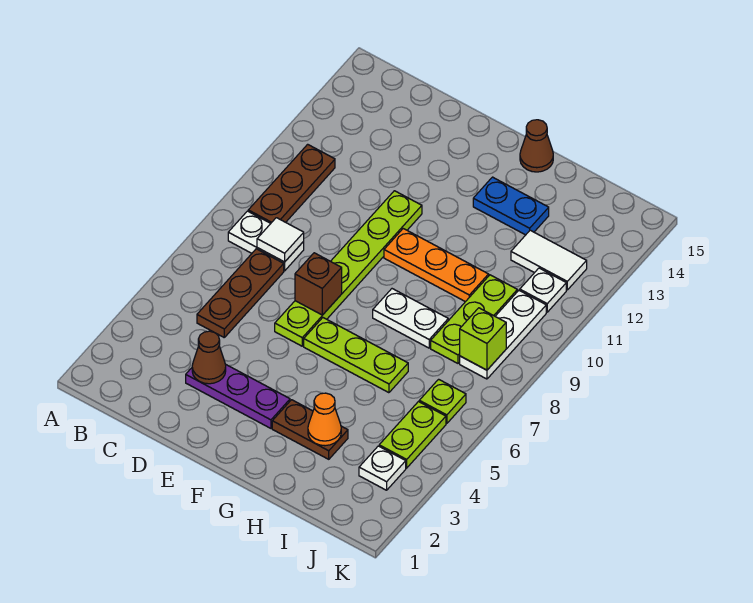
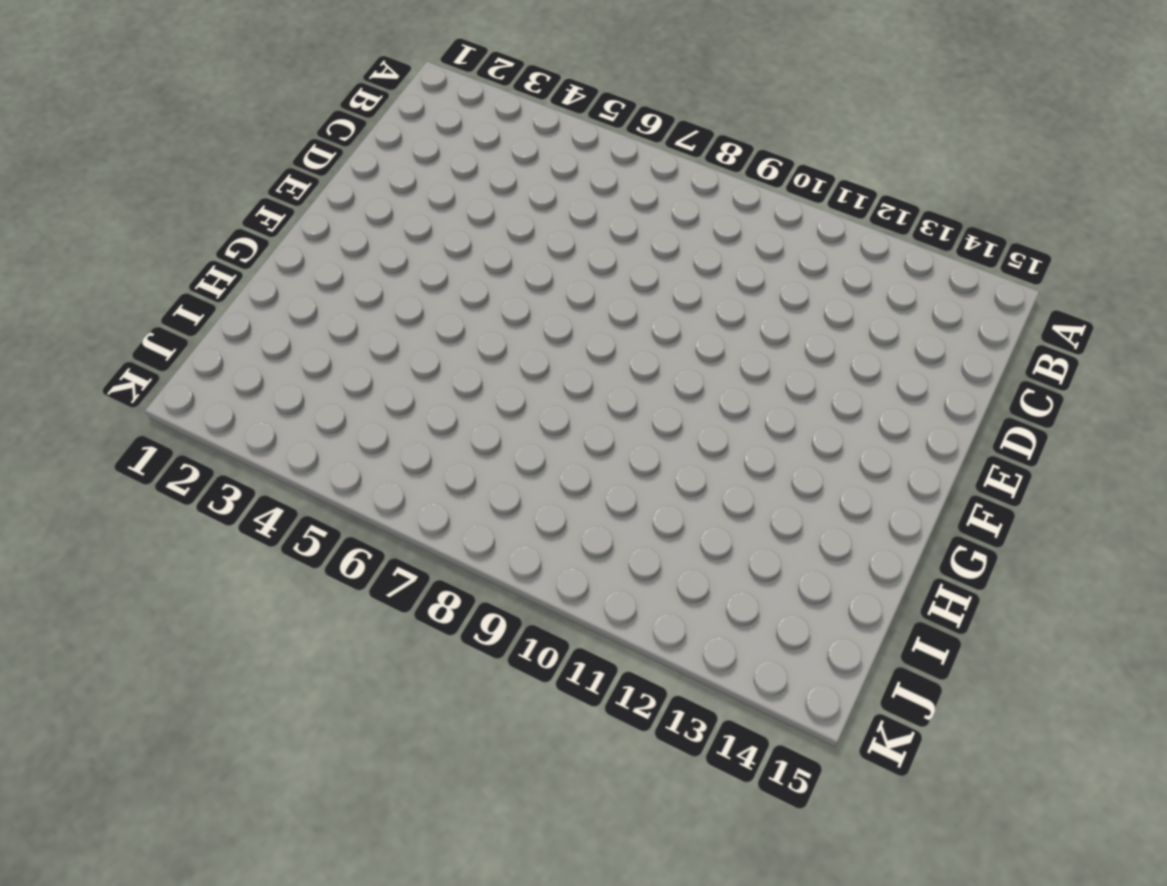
none -> white plate B8:C8 level 1
none -> brown plate B9:B11 level 1
none -> brown plate C5:C7 level 1

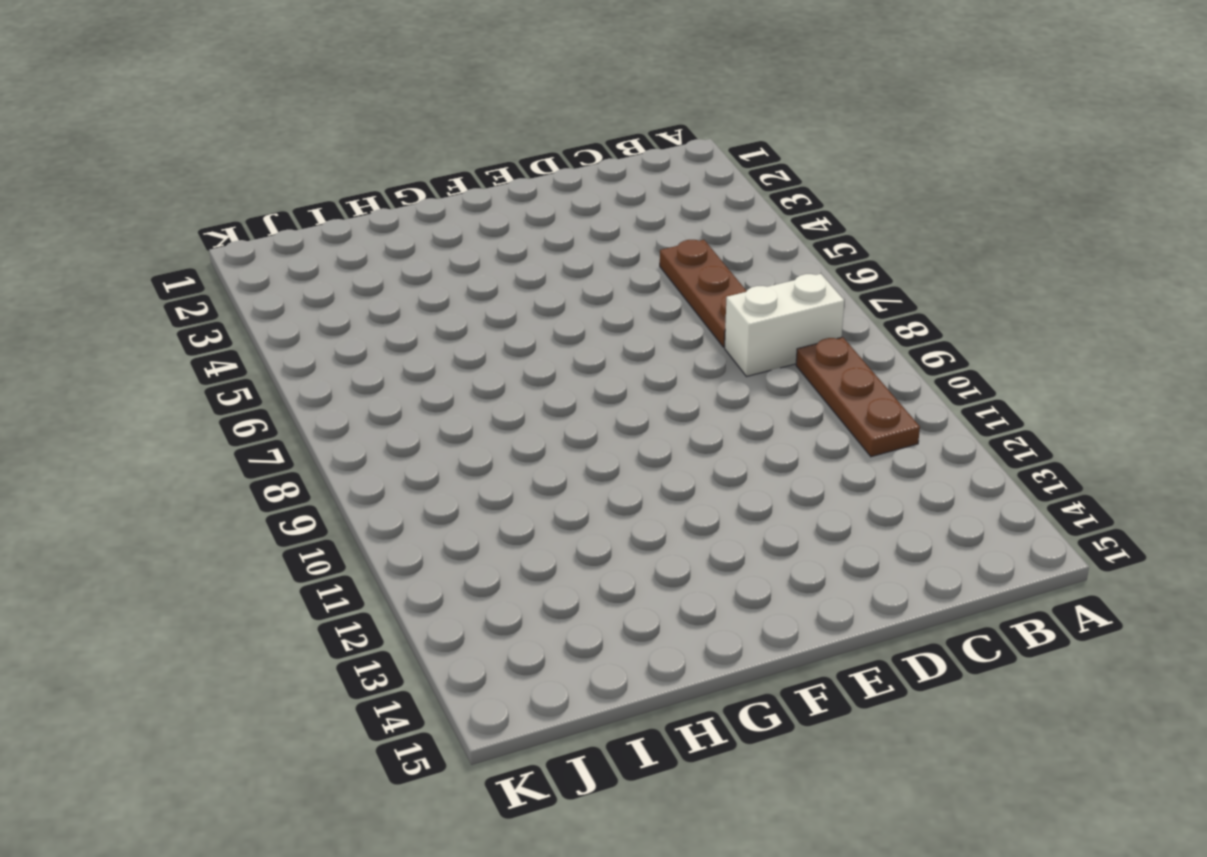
white brick B8:C8 level 1 -> white plate B8:C8 level 1
none -> purple plate D3:F3 level 1
none -> lime plate E6:E11 level 1
none -> lime plate F6:H6 level 1

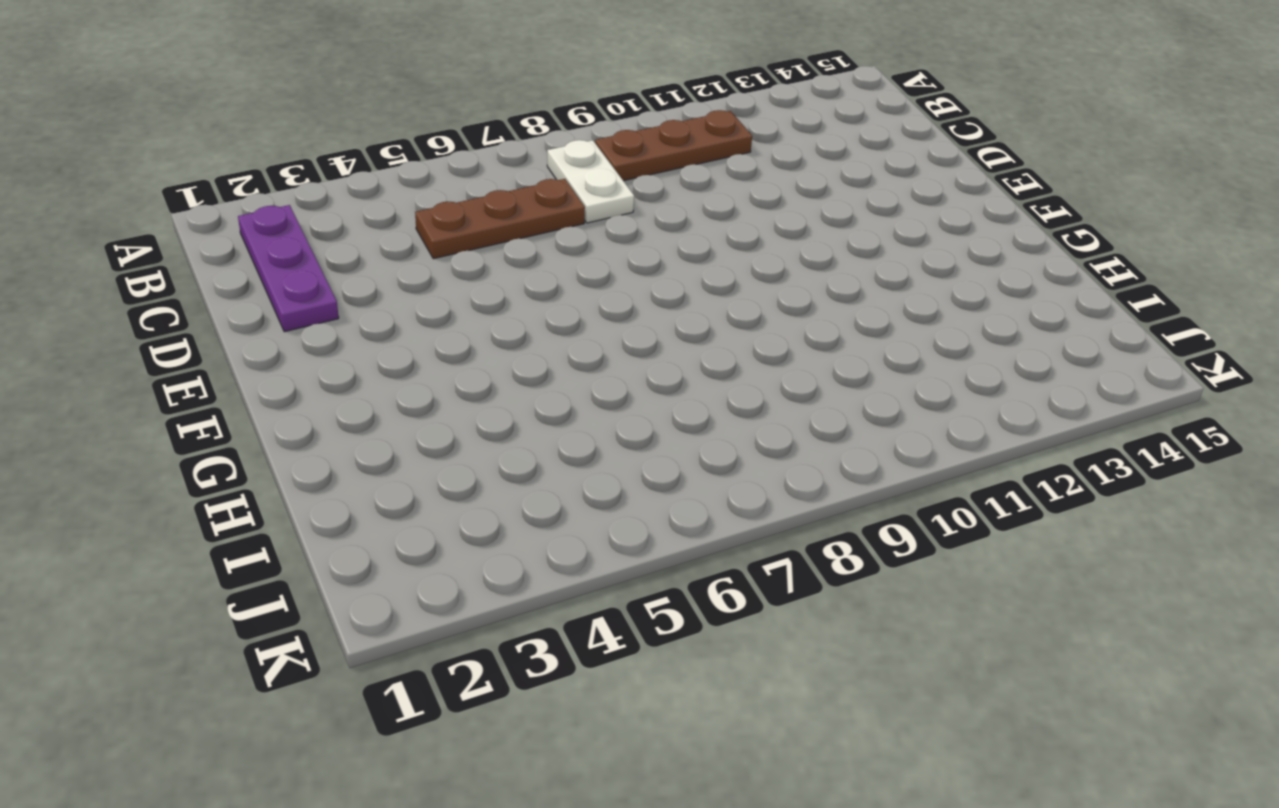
purple plate B2:D2 level 1 -> purple plate D3:F3 level 1
none -> lime plate E6:E11 level 1
none -> lime plate F6:H6 level 1
none -> orange plate F10:H10 level 1

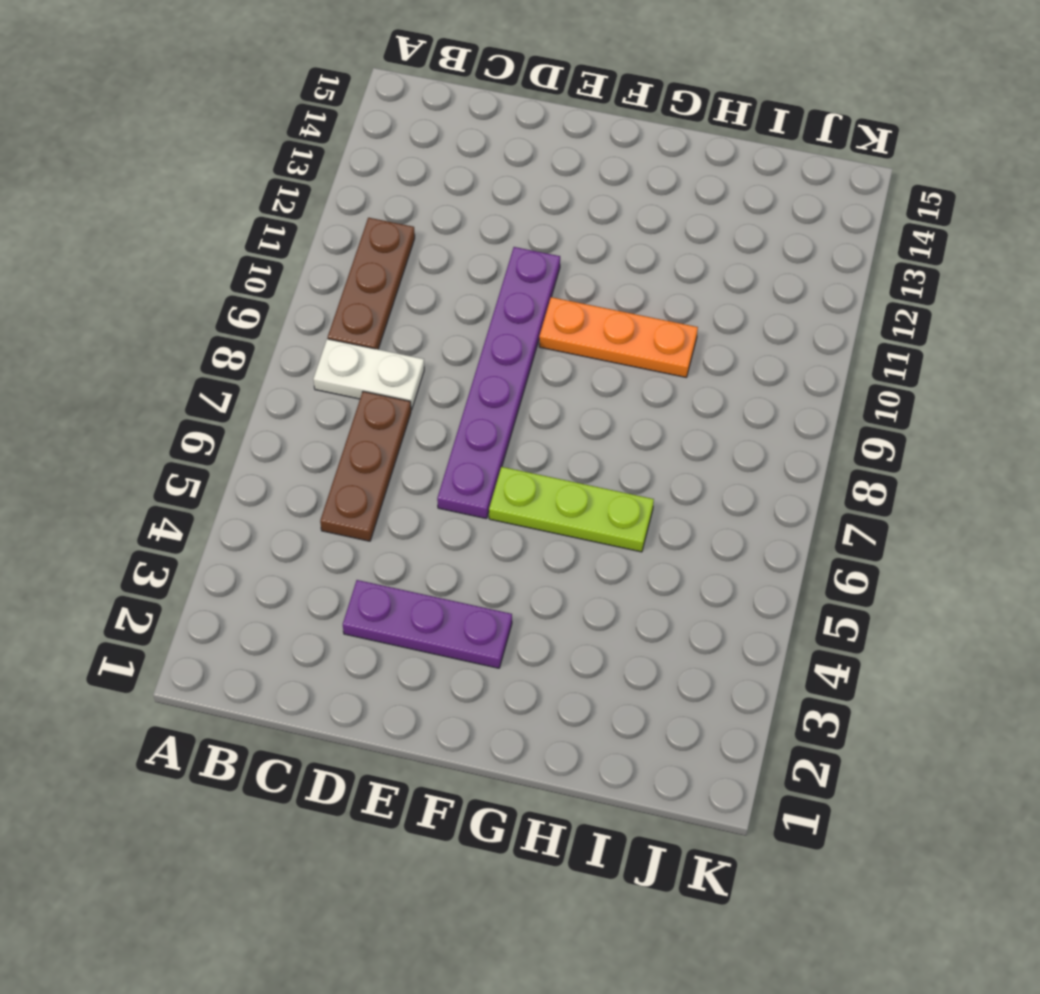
purple plate E6:E11 level 1 -> lime plate E6:E11 level 1
none -> brown plate G3:H3 level 1
none -> white plate G8:H8 level 1
none -> blue plate G13:H13 level 1

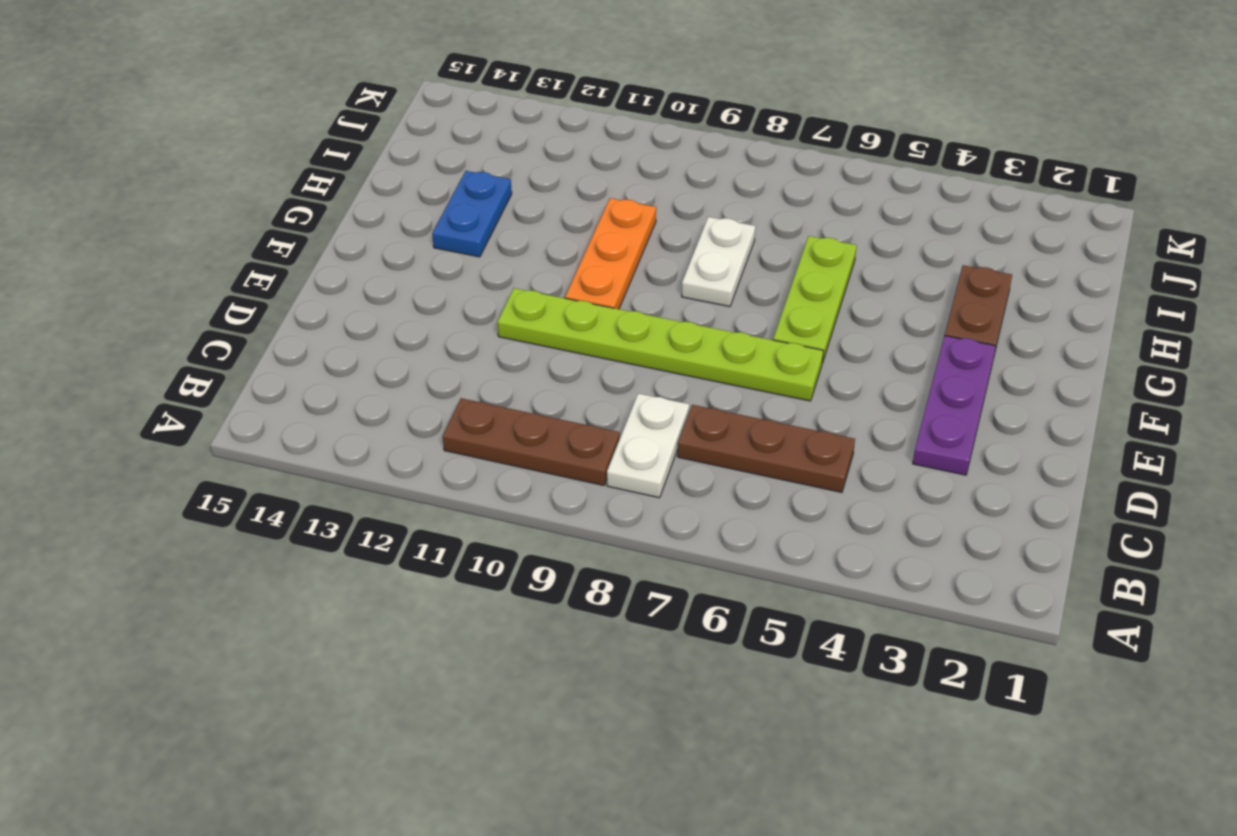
none -> brown cone G15 level 1
none -> lime plate I8:I10 level 1
none -> white tile I12:J12 level 1

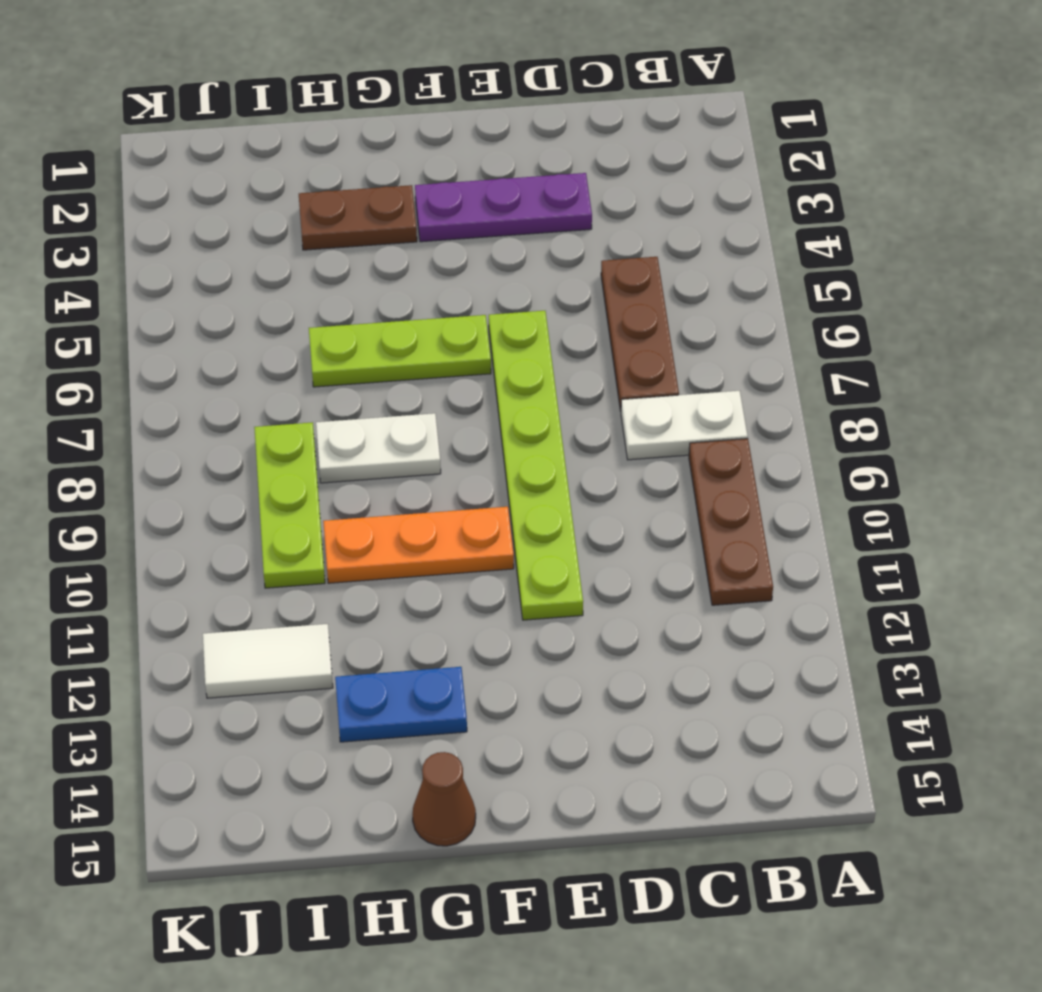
none -> white plate J3 level 1
none -> lime plate J4:J5 level 1
none -> lime plate J6 level 1

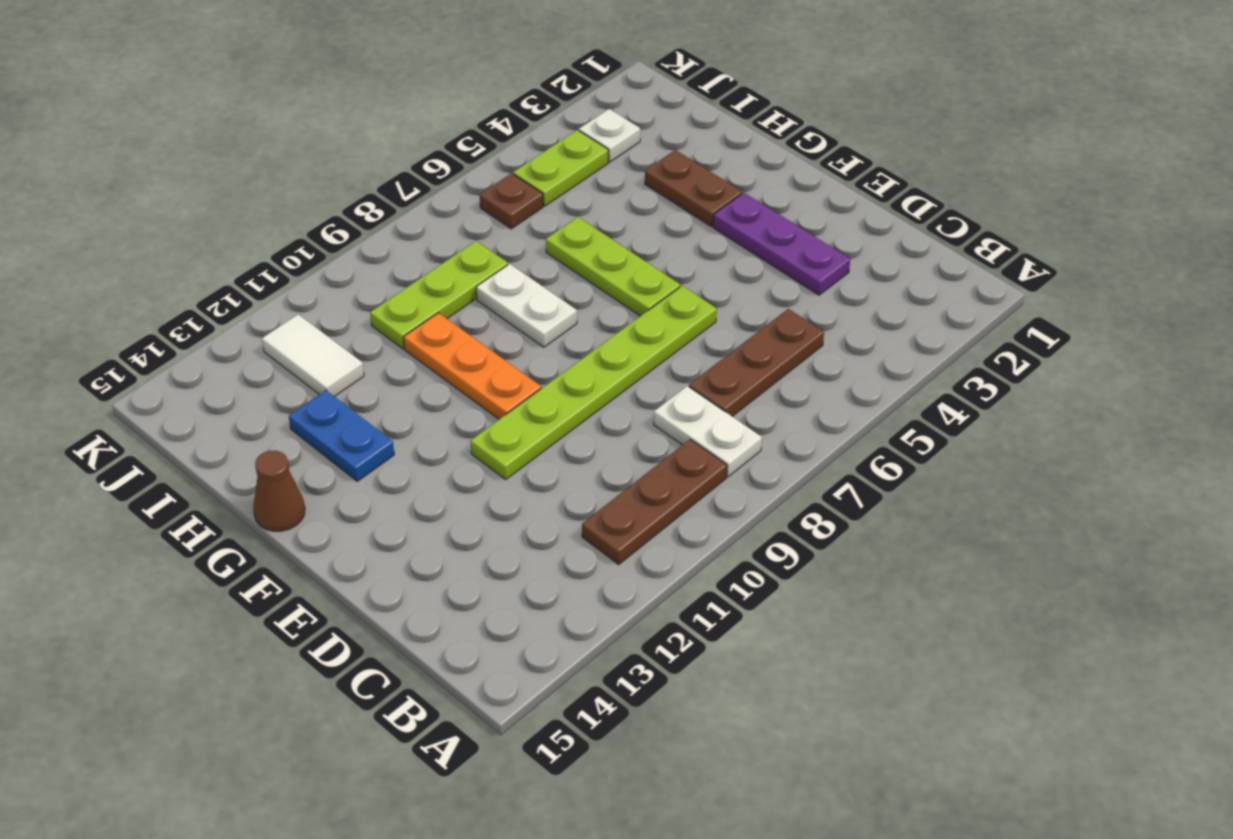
brown plate J6 level 1 -> lime plate J6 level 1
none -> white plate J8:J10 level 1
none -> white plate J11 level 1
none -> white tile C8 level 2

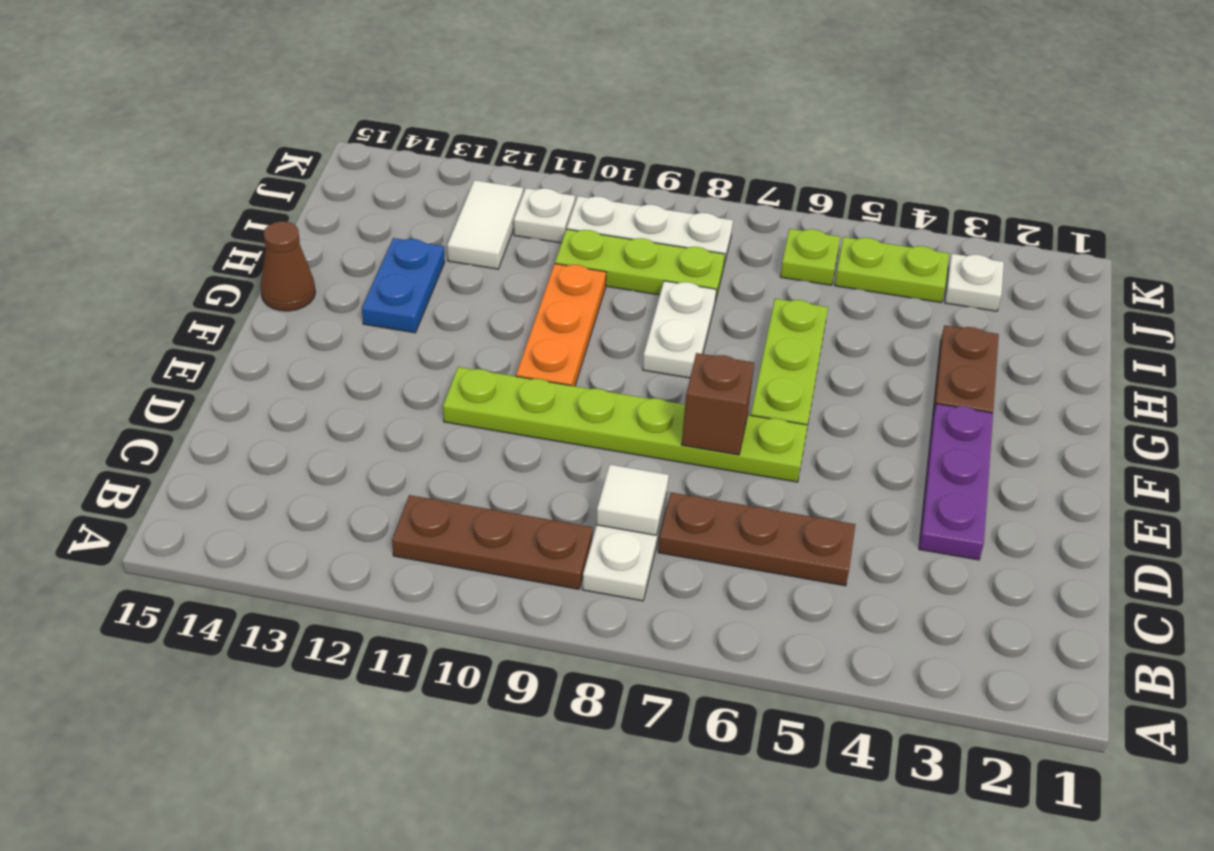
none -> brown cone D3 level 2
none -> orange cone H3 level 2
none -> lime brick J8 level 2

